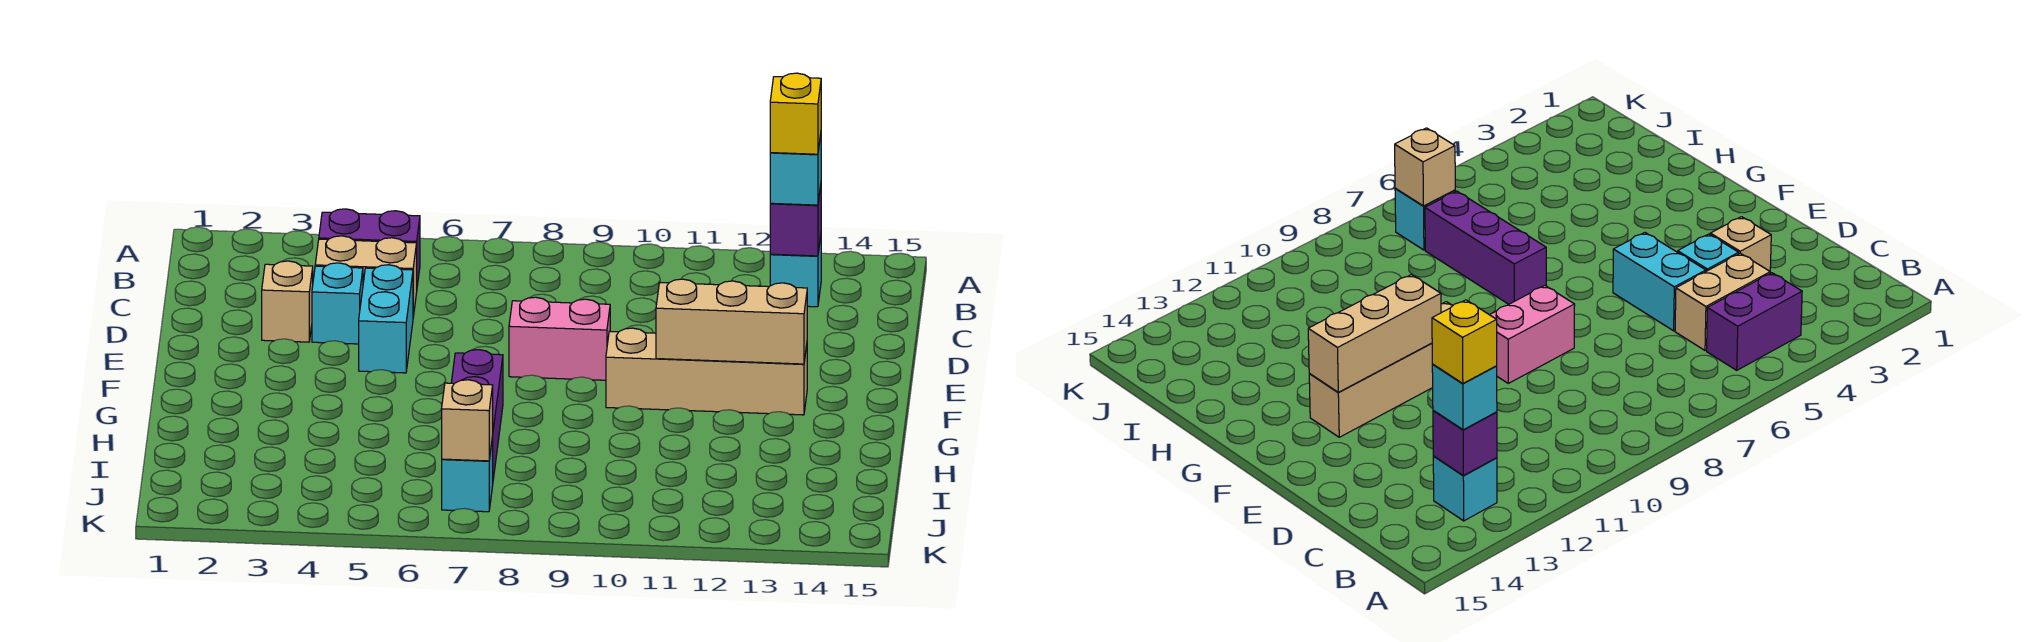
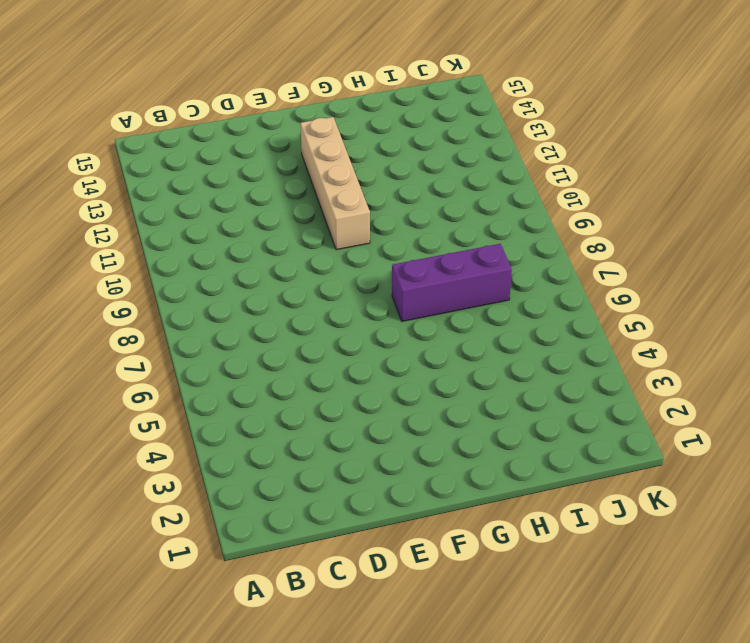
none -> purple brick B4:B5 level 1
none -> cyan brick B13 level 1
none -> tan brick C4:C5 level 1

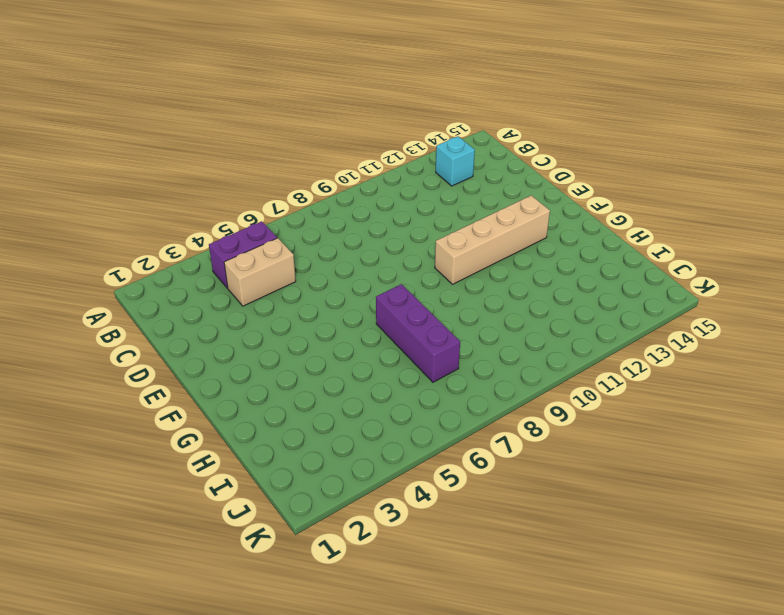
none -> tan brick D3 level 1
none -> cyan brick D4 level 1
none -> cyan brick D5:E5 level 1

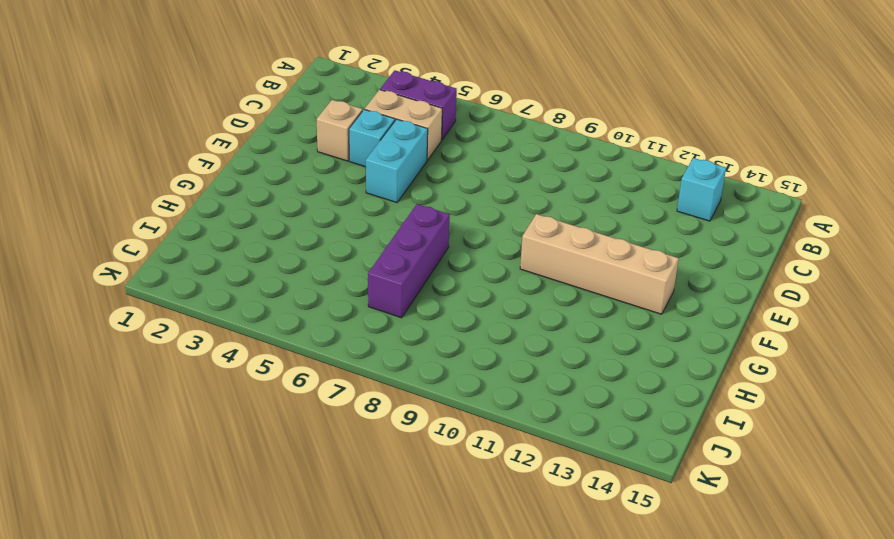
none -> pink brick E8:E9 level 1
none -> cyan brick J7 level 1
none -> purple brick B13 level 2

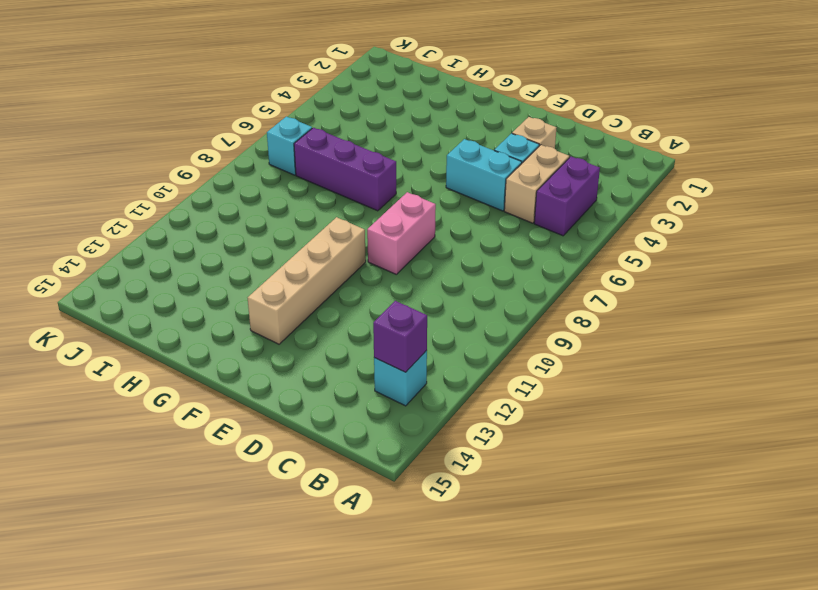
none -> tan brick F11:F13 level 2
none -> tan brick J7 level 2
none -> cyan brick B13 level 3

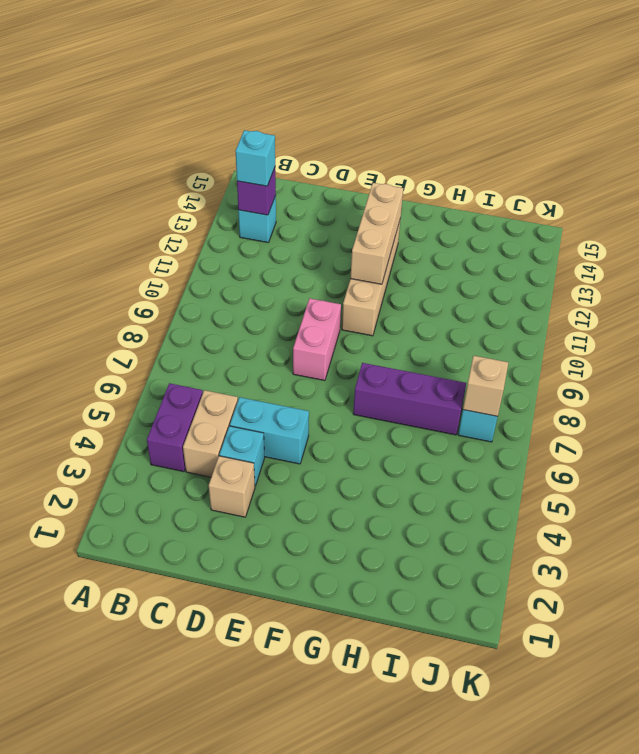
none -> yellow brick B13 level 4

